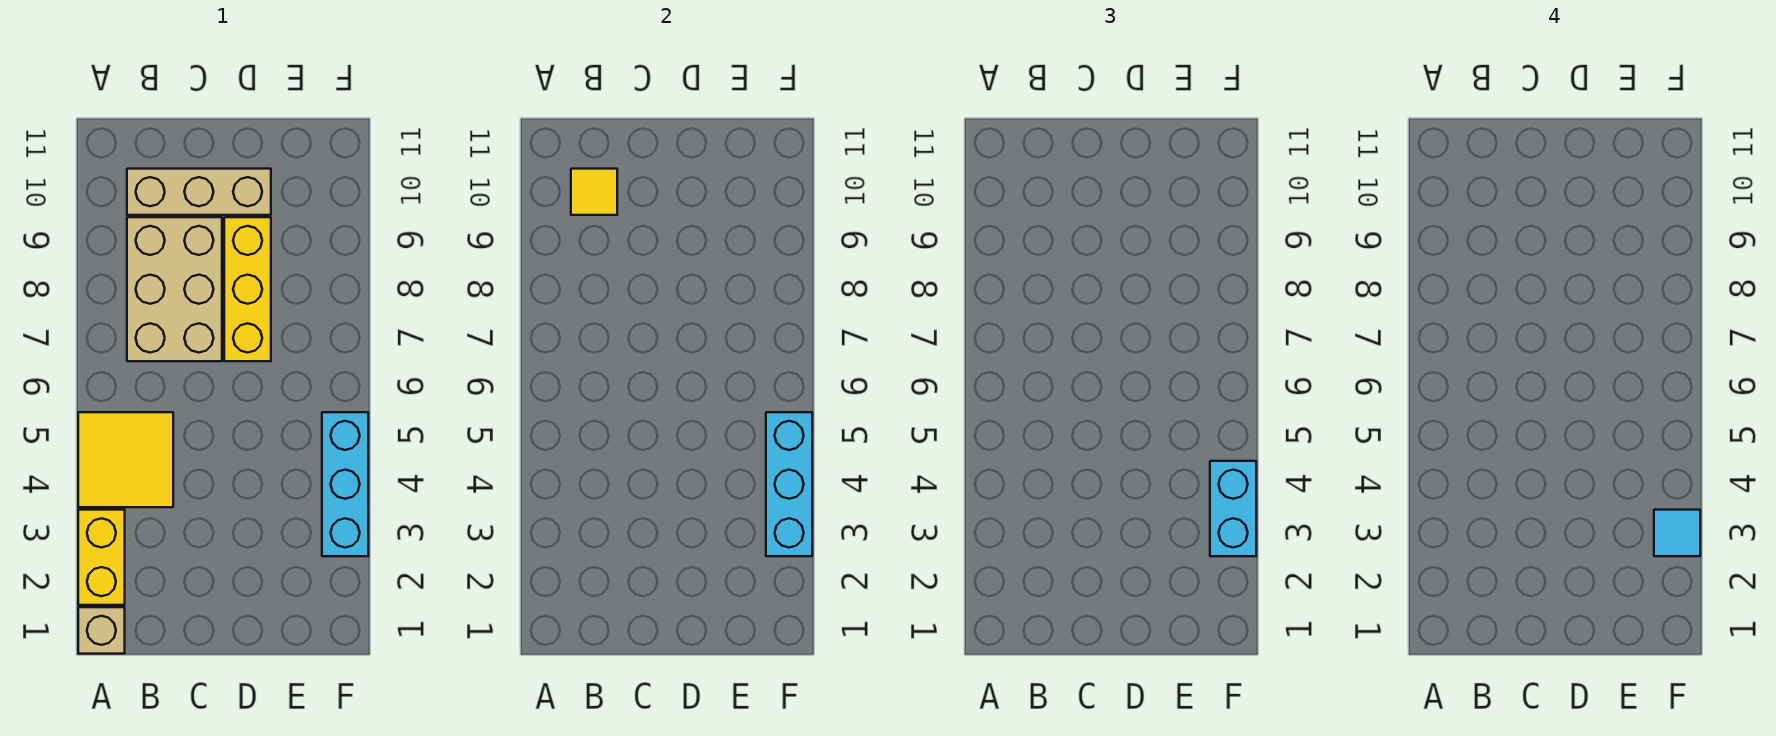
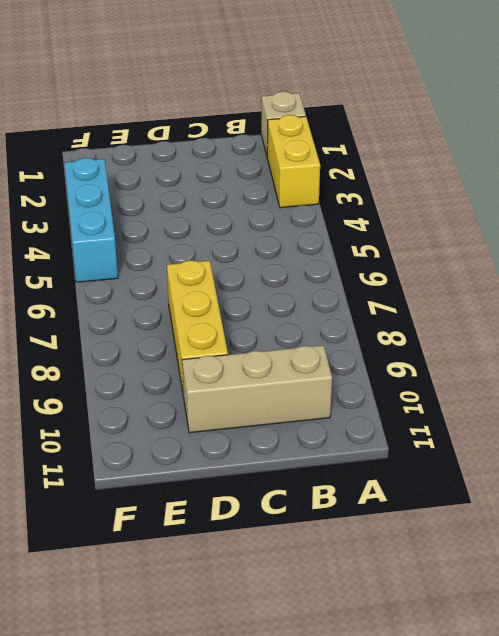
none -> yellow tile A4:B5 level 1
none -> tan brick B7:C9 level 1

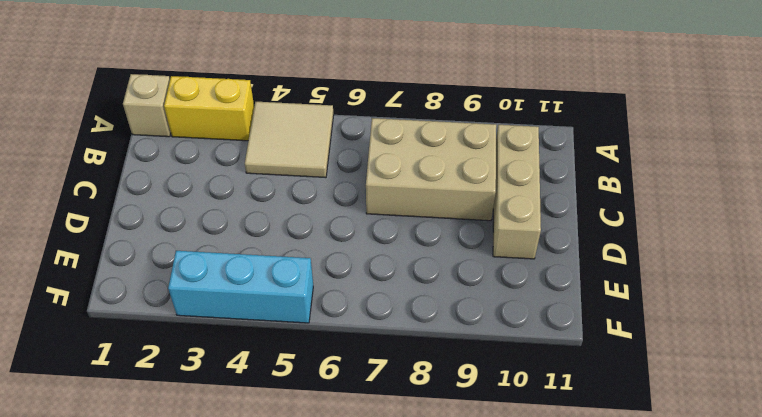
tan tile A4:B5 level 1 -> yellow tile A4:B5 level 1
none -> yellow brick D7:D9 level 1
none -> yellow tile B10 level 2

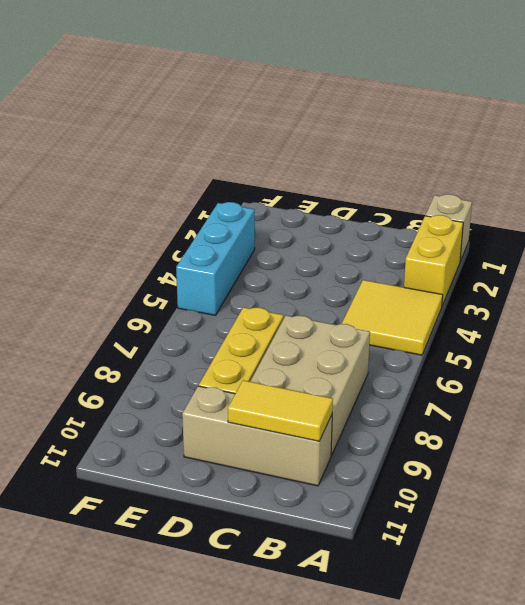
yellow tile B10:C10 level 2 -> yellow tile B10 level 2
none -> cyan brick F3:F5 level 2
none -> cyan brick F3:F4 level 3

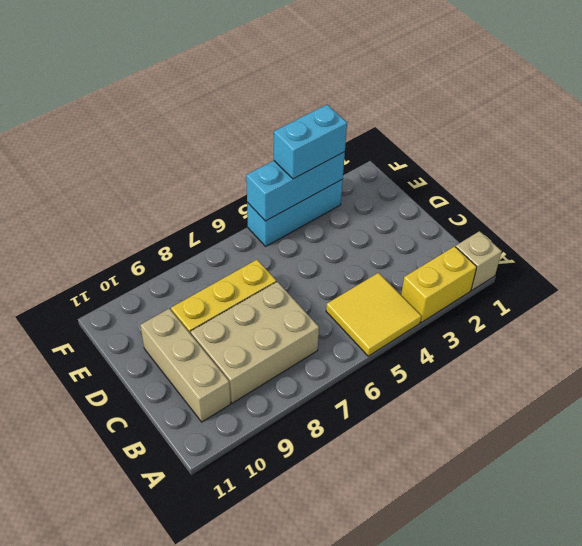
none -> yellow tile B10 level 2
none -> cyan tile F3 level 4

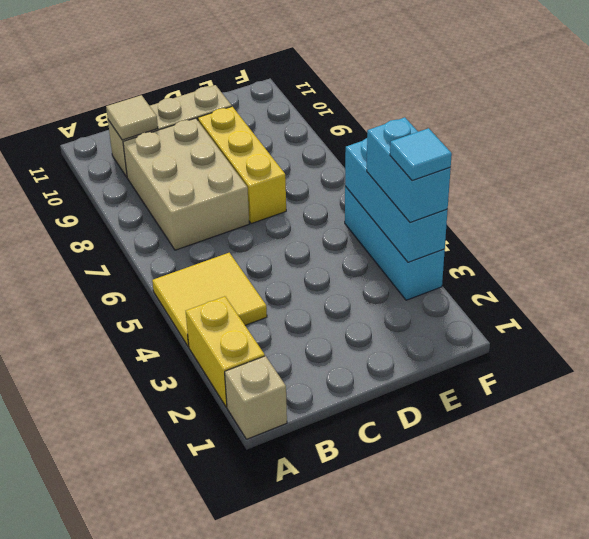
tan tile B10 level 2 -> yellow tile B10 level 2

